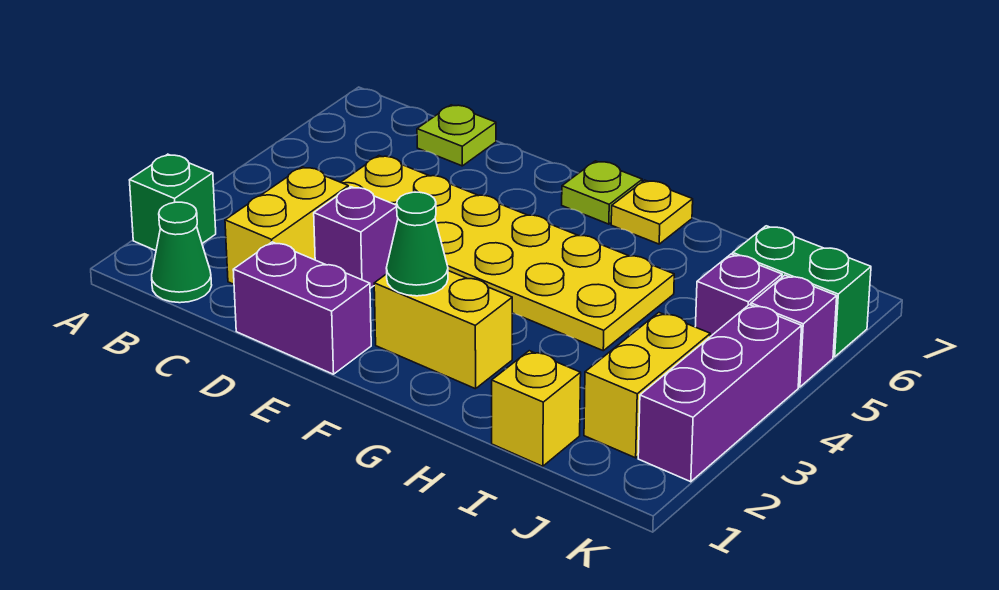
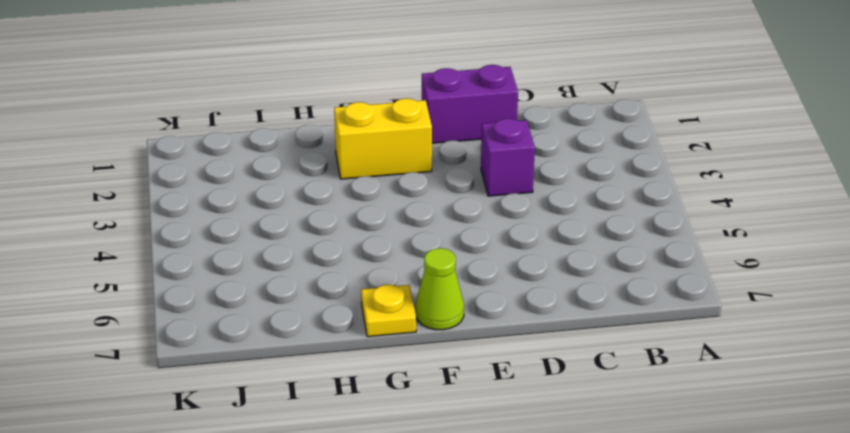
lime cone F7 level 1 -> lime plate F7 level 1
none -> green brick A2 level 1
none -> green cone B1 level 1
none -> yellow brick C2:C3 level 1

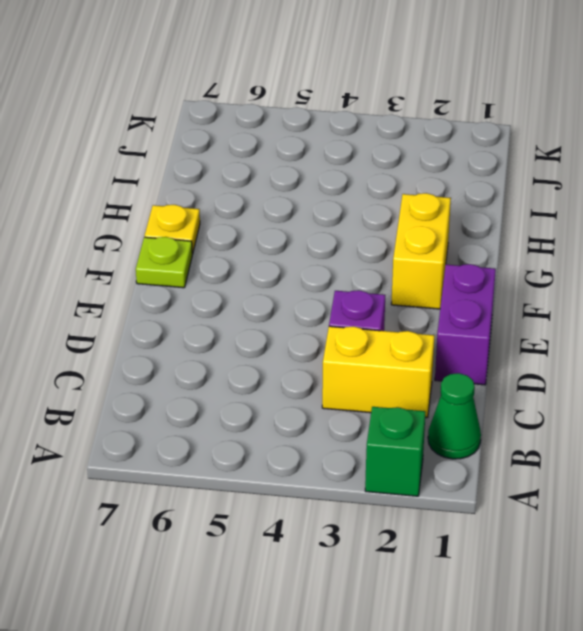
none -> yellow plate C4:H5 level 1
none -> lime plate C7 level 1
none -> yellow brick I1 level 1

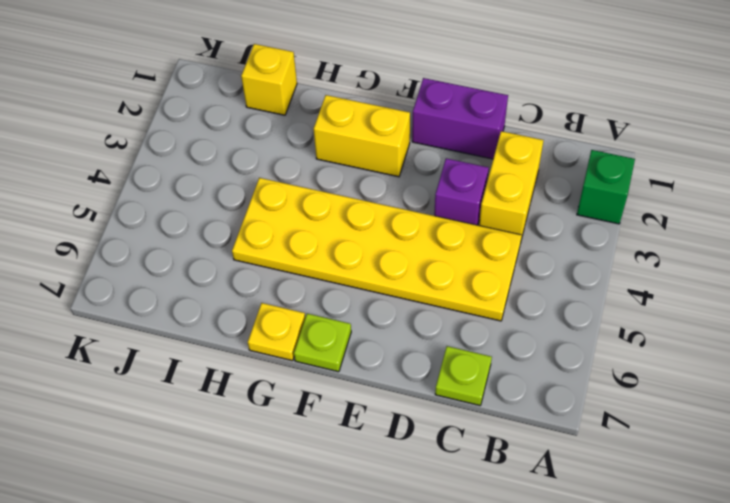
none -> green cone B1 level 1
none -> yellow brick J2:J3 level 1
none -> purple brick J5 level 1

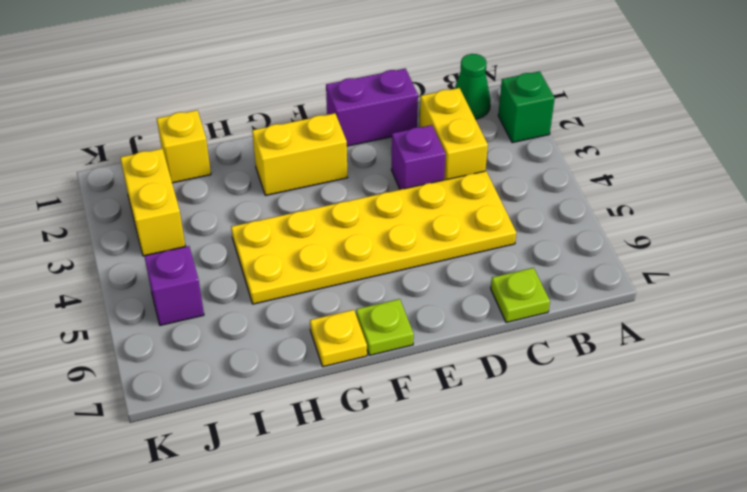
none -> green brick J6:K6 level 1
none -> purple brick K2:K4 level 1
none -> purple brick K5 level 1

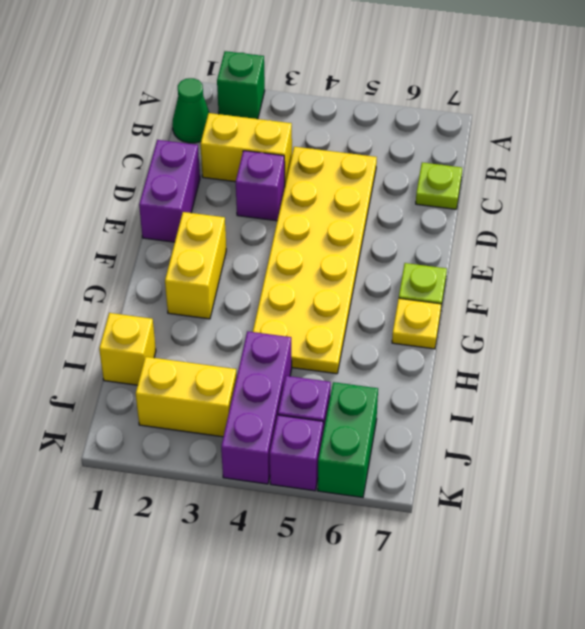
purple brick I4:K4 level 1 -> purple brick K2:K4 level 1
none -> green cone F2 level 2

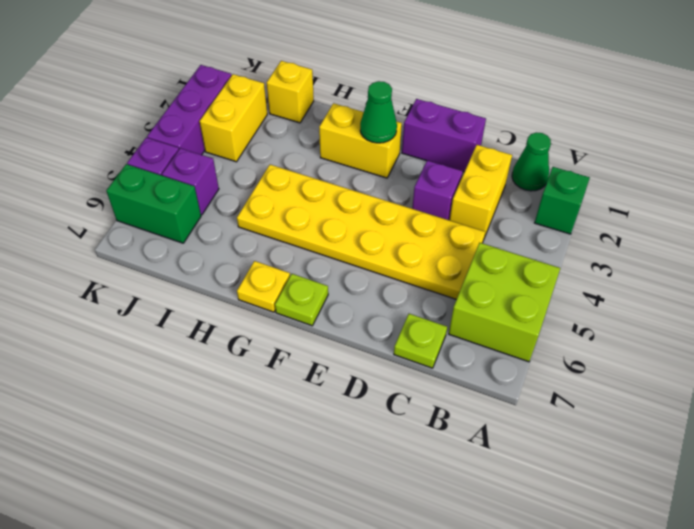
lime brick A5:B6 level 1 -> none

